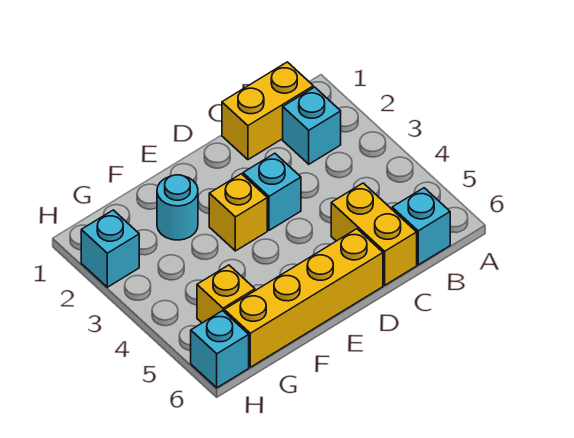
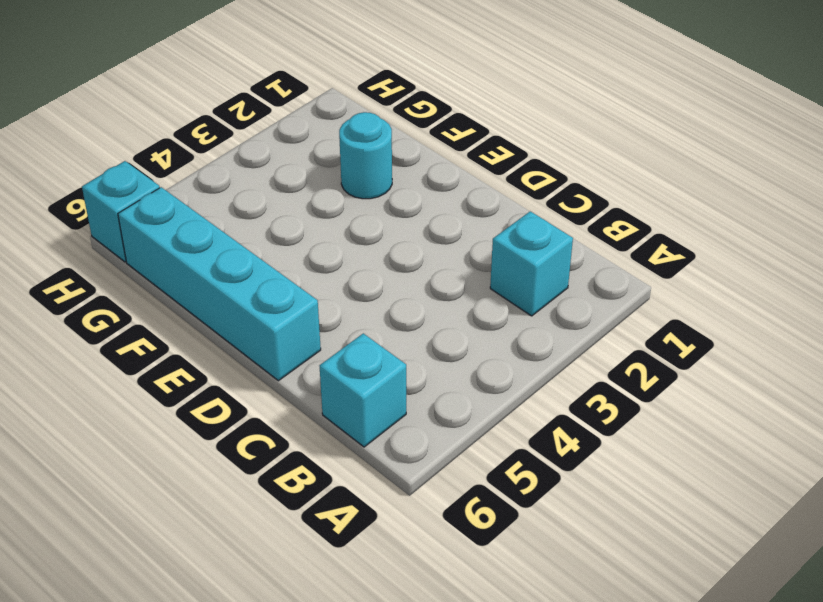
cyan brick D6:G6 level 1 -> yellow brick D6:G6 level 1
none -> yellow brick B1:C1 level 1
none -> yellow brick C5:C6 level 1

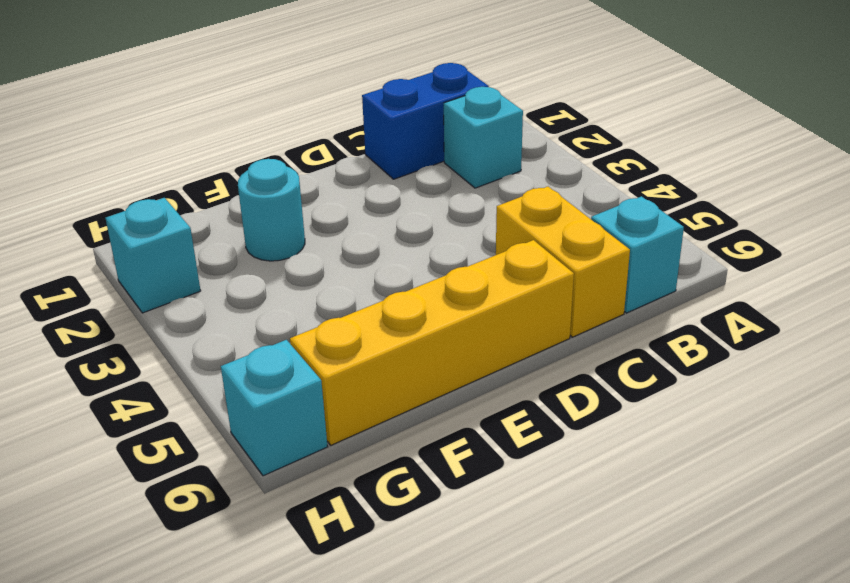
blue brick B1:C1 level 1 -> yellow brick B1:C1 level 1
none -> cyan brick D3 level 1
none -> yellow brick E3 level 1

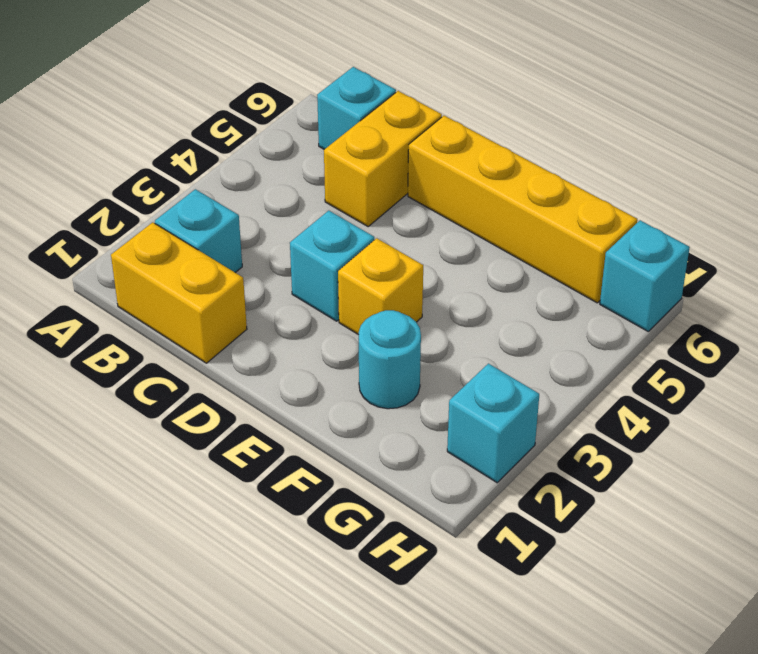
none -> yellow brick G5 level 1

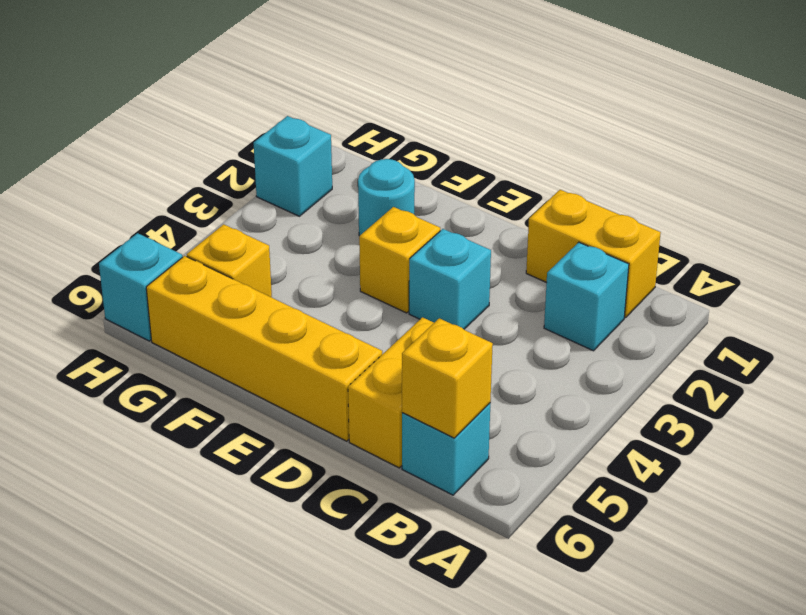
yellow brick B6 level 2 -> none

